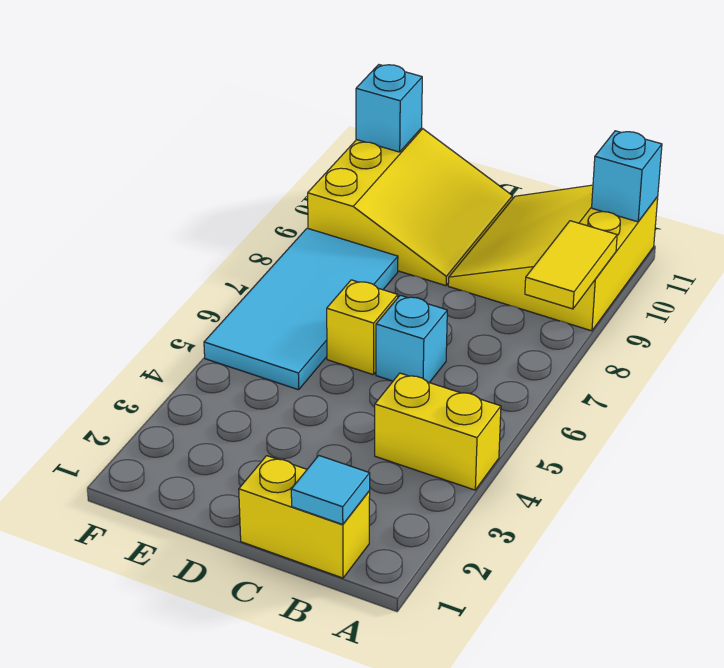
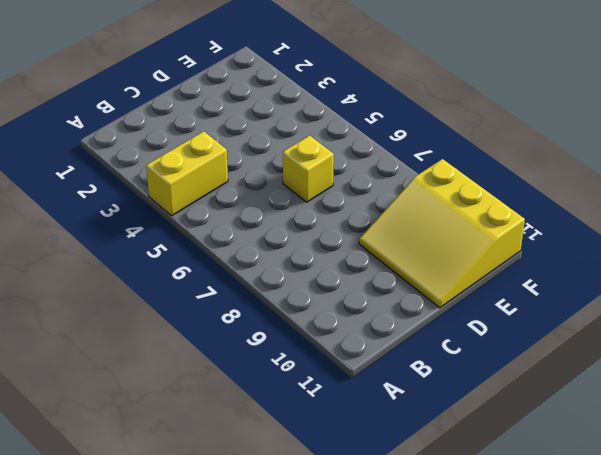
none -> yellow slope A9:C11 level 1 top A
none -> yellow brick B1:C1 level 1

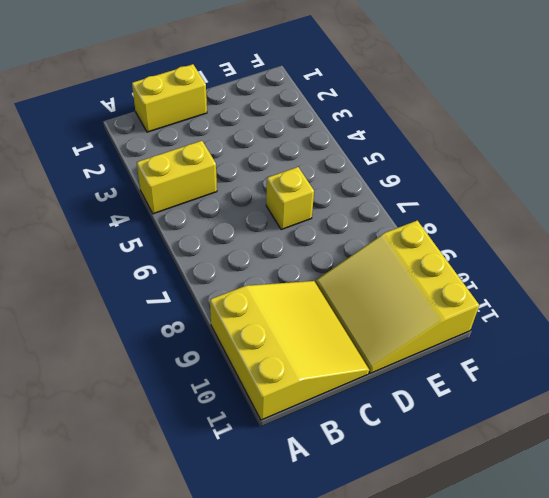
none -> cyan brick C6 level 1
none -> cyan tile E5:F8 level 1

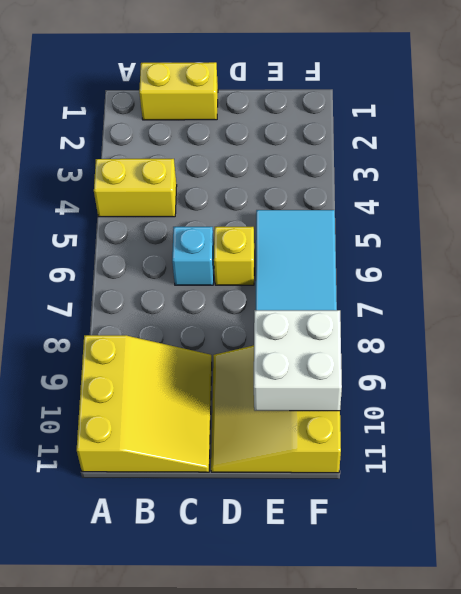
white brick E9:F10 level 2 -> none
none -> yellow tile A8:A9 level 2
none -> cyan brick A11 level 2

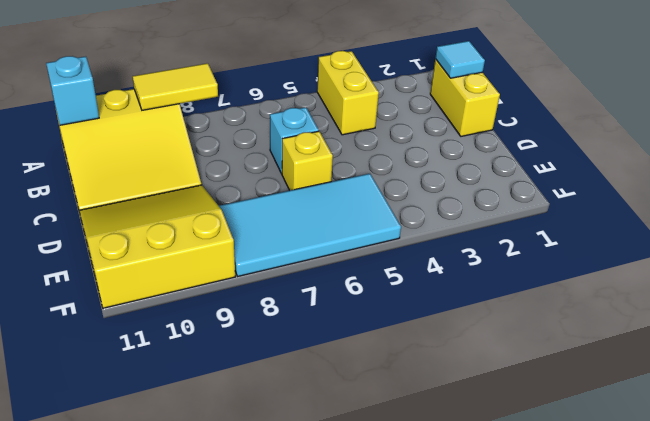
none -> cyan brick F11 level 2

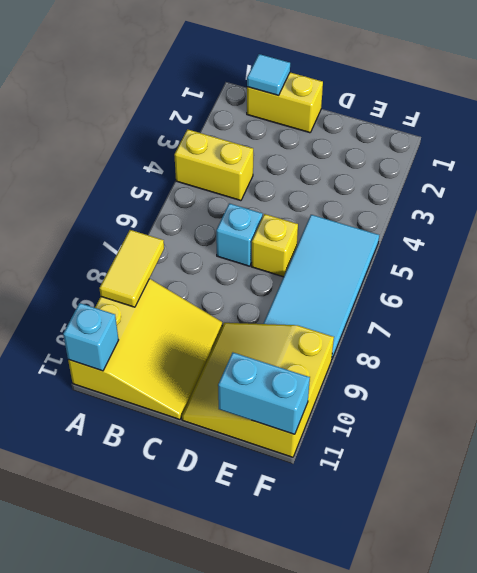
cyan brick E11:F11 level 2 -> cyan brick F11 level 2

